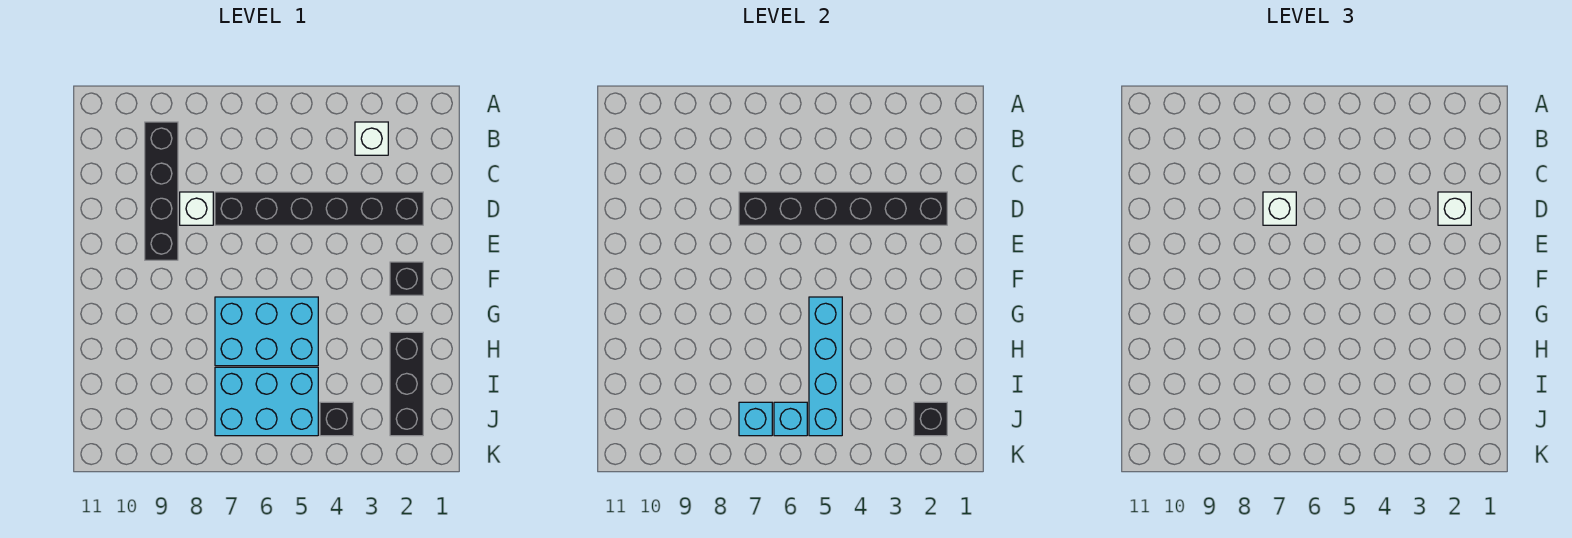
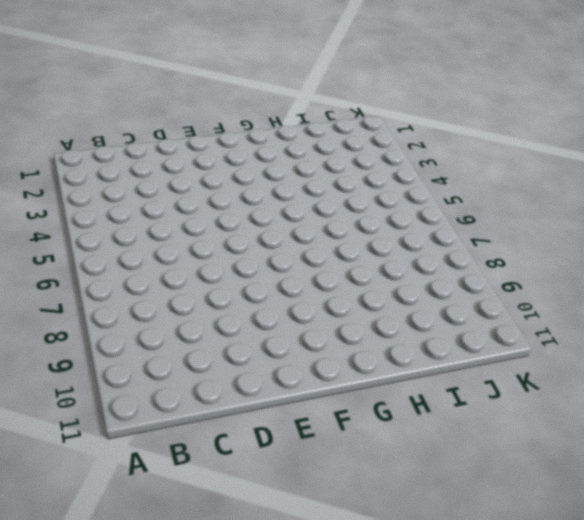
none -> white brick B3 level 1
none -> black brick B9:E9 level 1
none -> black brick D2:D7 level 1

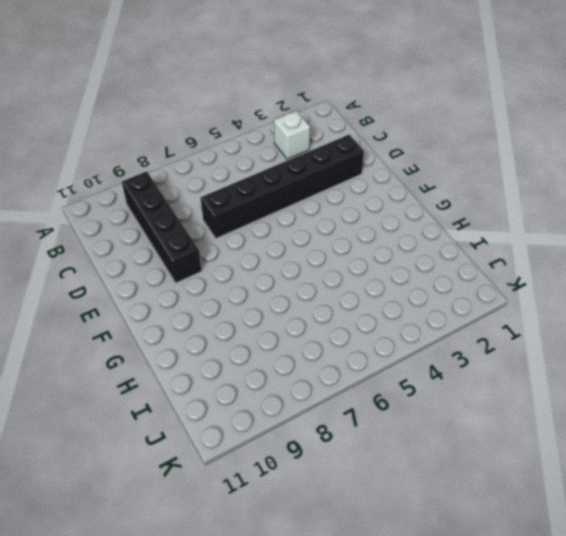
none -> white brick D8 level 1
none -> black brick F2 level 1
none -> cyan brick G5:H7 level 1

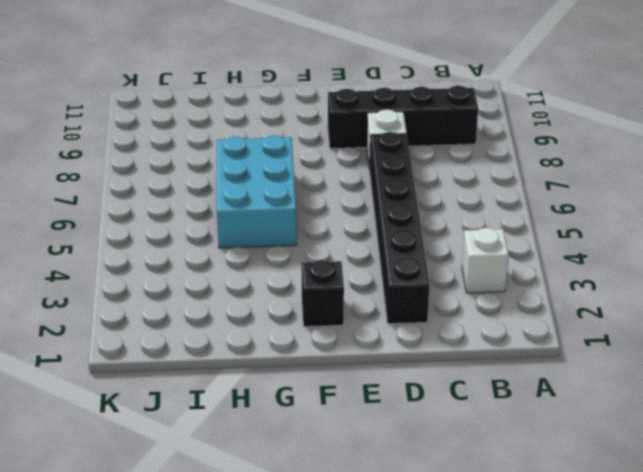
none -> black brick H2:J2 level 1
none -> cyan brick I5:J7 level 1
none -> black brick J4 level 1

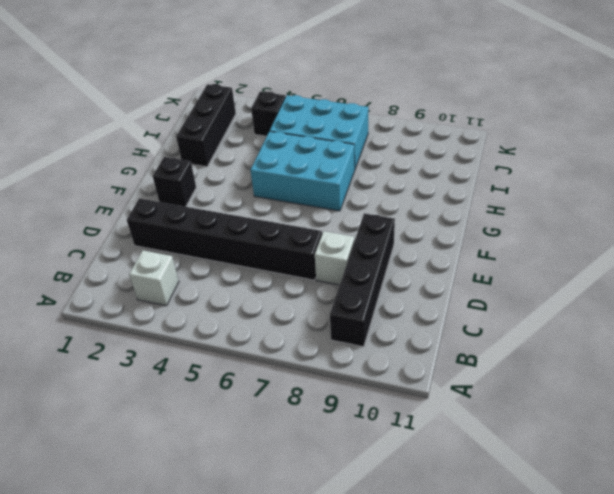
none -> black brick D2:D7 level 2
none -> cyan brick G5:J5 level 2
none -> black brick J2 level 2

